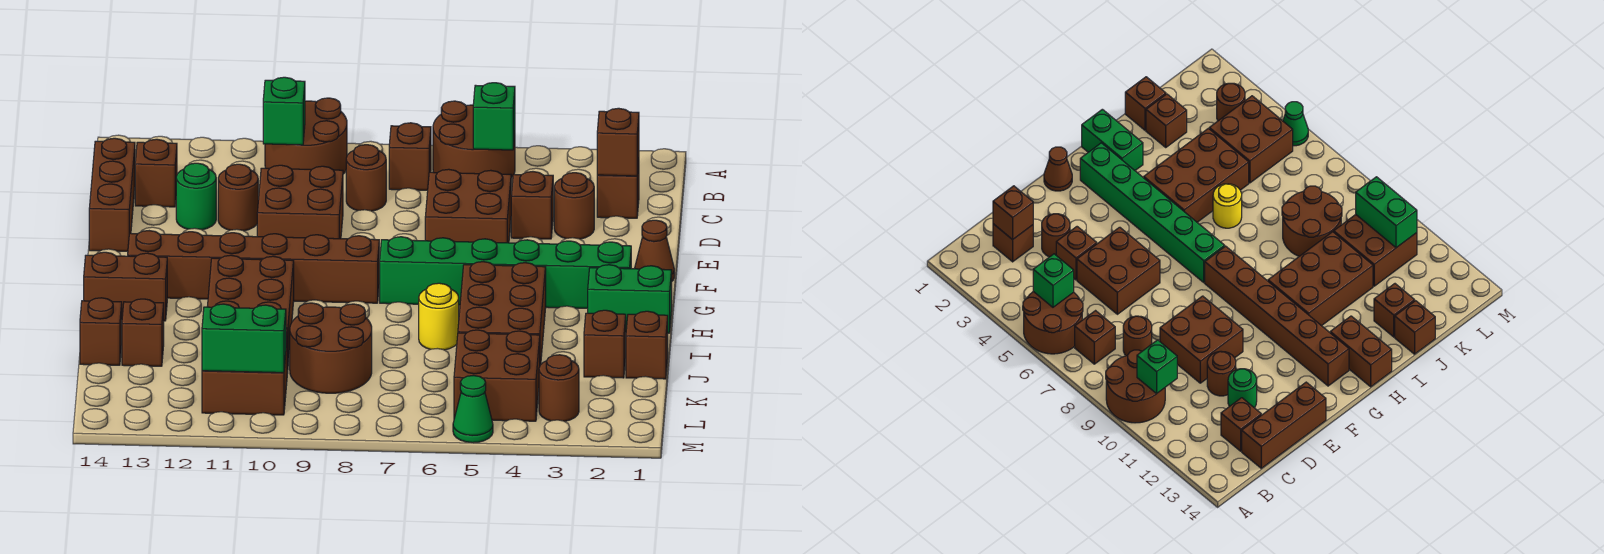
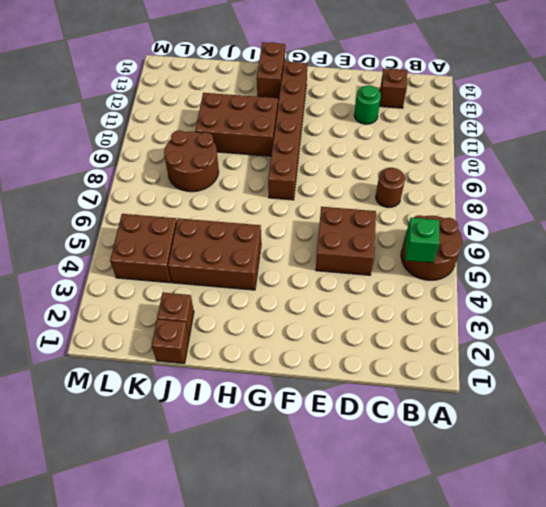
none -> brown round brick A9:B10 level 1
none -> brown brick B7 level 1
none -> brown brick C2 level 1
none -> brown brick C14:E14 level 1

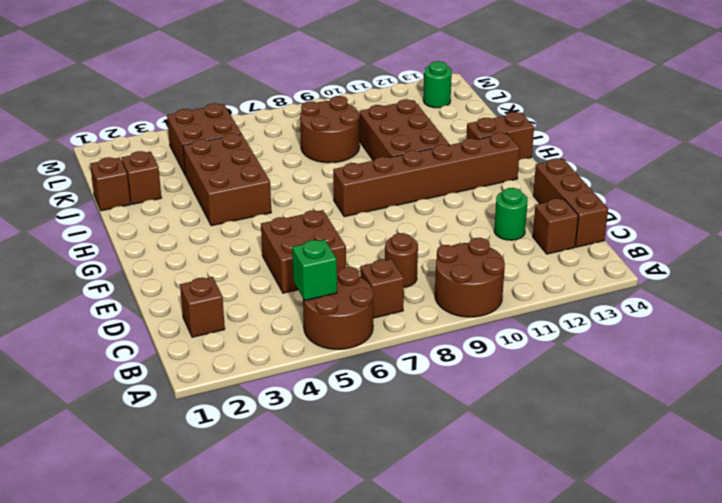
green round brick L13 level 1 -> none
none -> brown round brick D3 level 1
none -> brown brick D4 level 1
none -> brown brick D9:E10 level 1
none -> brown round brick D11 level 1

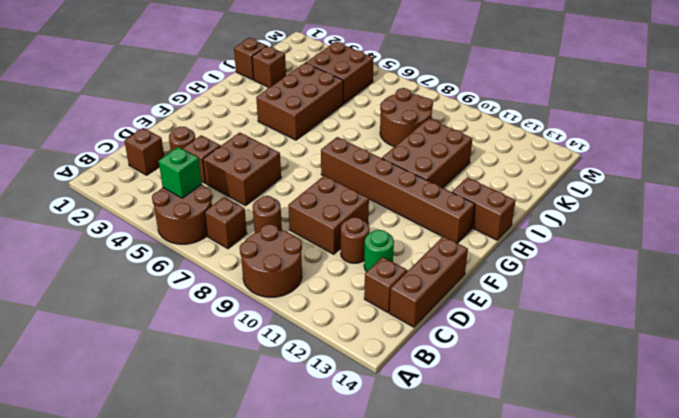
none -> brown cone F1 level 1
none -> green brick G2:G7 level 1
none -> green brick H1:H2 level 1
none -> yellow round brick I6 level 1

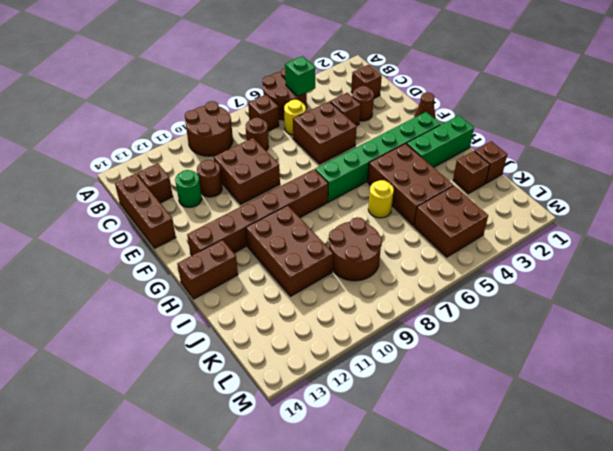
yellow round brick C6 level 1 -> none
green brick H1:H3 level 1 -> green brick H1:H2 level 1
none -> brown brick J13 level 1
none -> brown brick J14 level 1
none -> brown brick K10:L11 level 1
none -> brown round brick L3 level 1

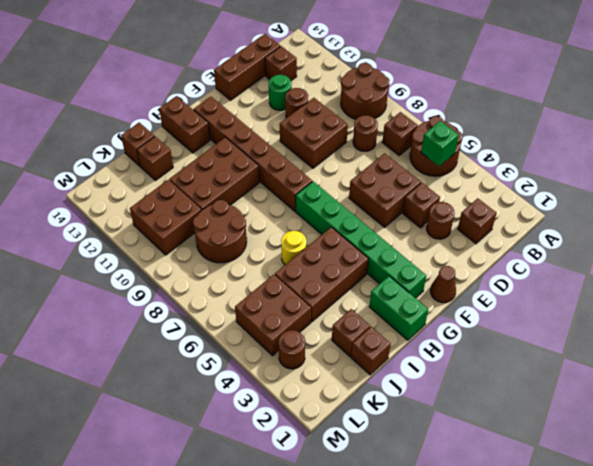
none -> green cone M5 level 1
none -> green brick B10 level 2
none -> brown brick C2 level 2
none -> green brick L10:L11 level 2

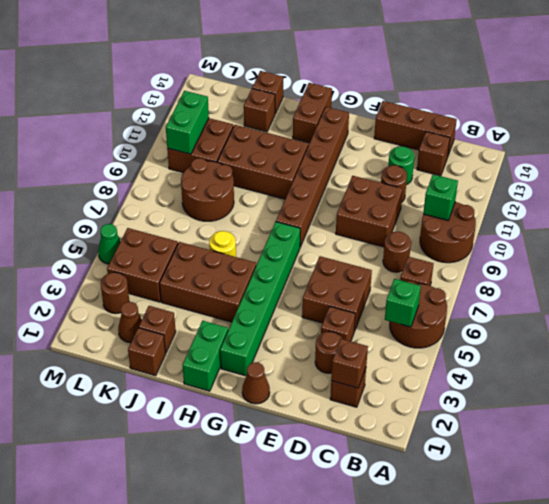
brown cone K2 level 1 -> none

